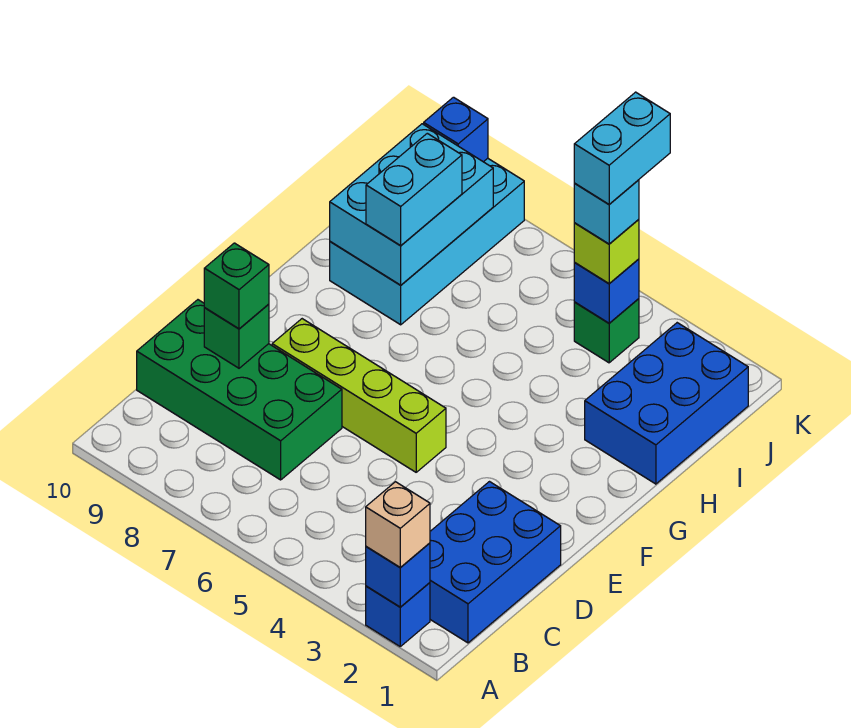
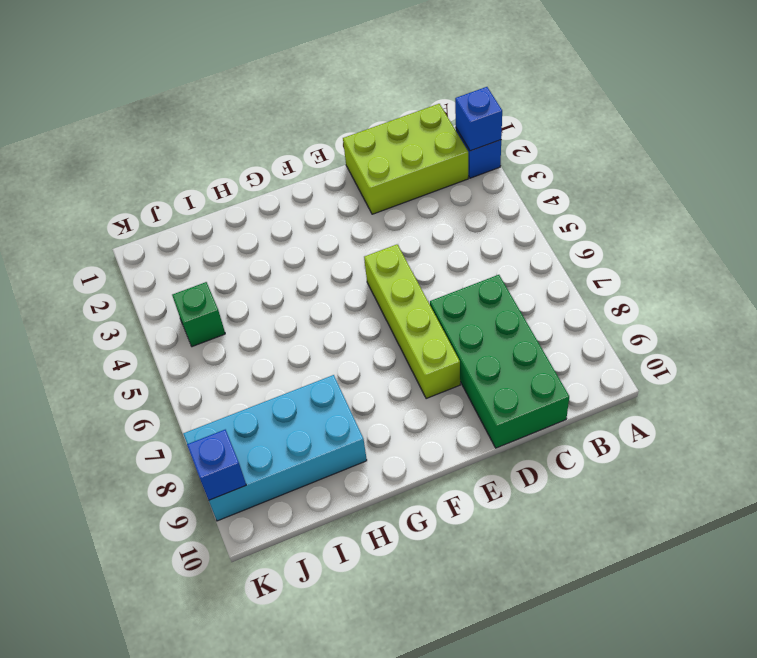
lime brick B1:D2 level 1 -> blue brick B1:D2 level 1
none -> blue brick H1:J2 level 1
none -> green brick D9 level 2
none -> cyan brick H8:J9 level 2

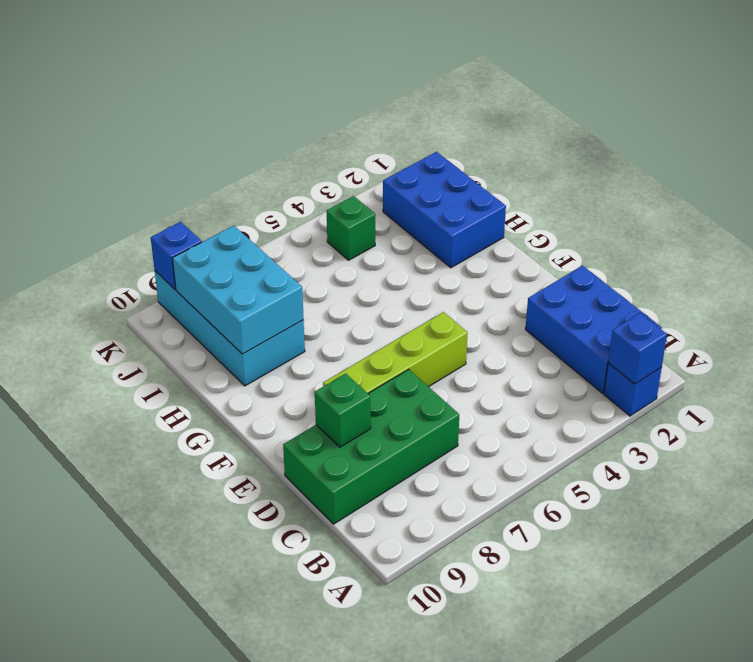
none -> blue brick J4 level 2
none -> tan brick A2 level 3
none -> green brick D9 level 3

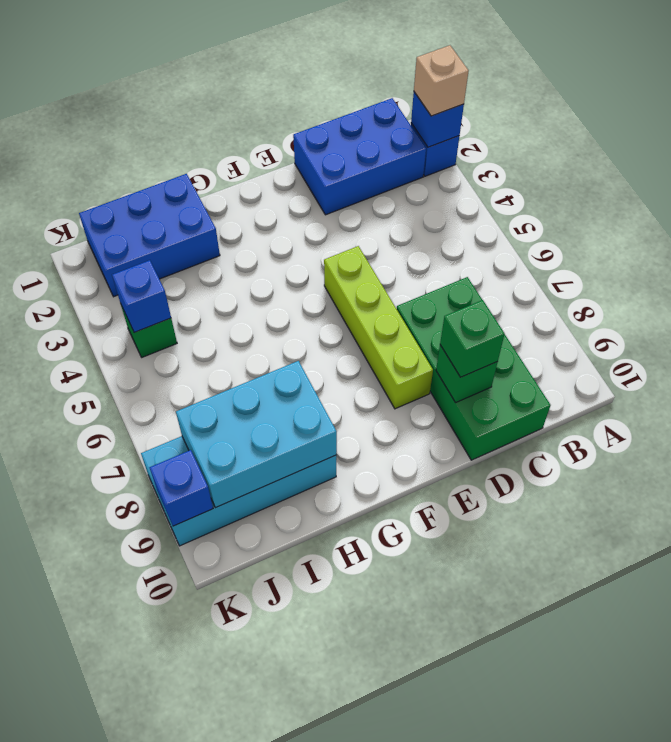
none -> cyan brick H8:I8 level 3
none -> lime brick J4 level 3
none -> cyan brick J4 level 4

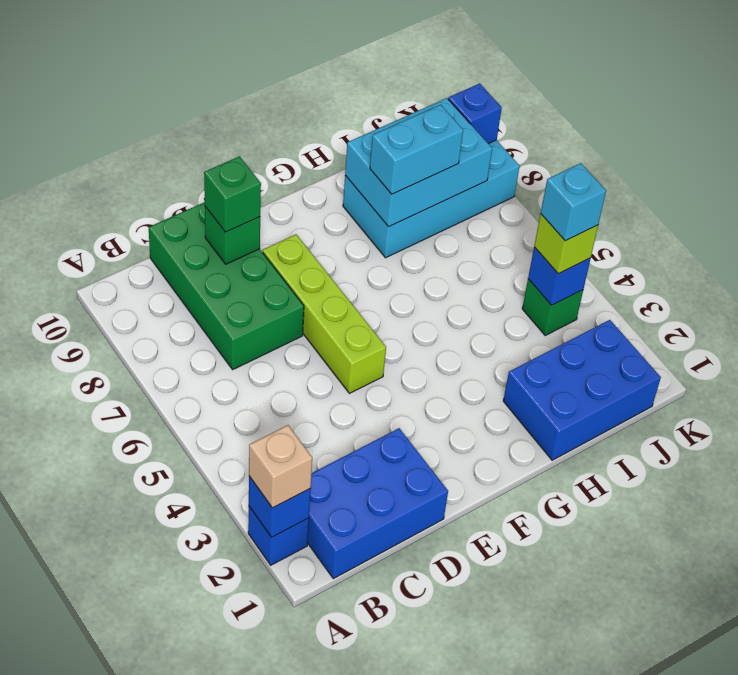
none -> cyan brick J4:K4 level 5

